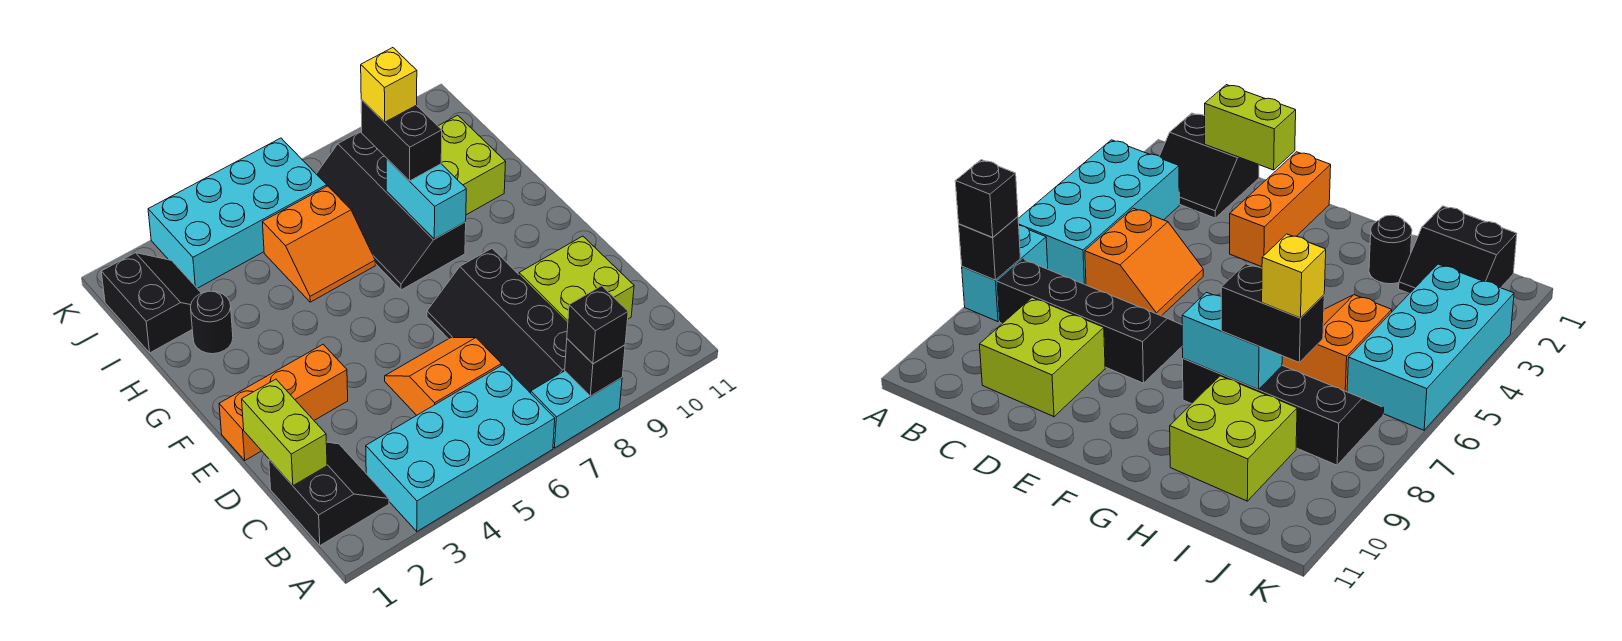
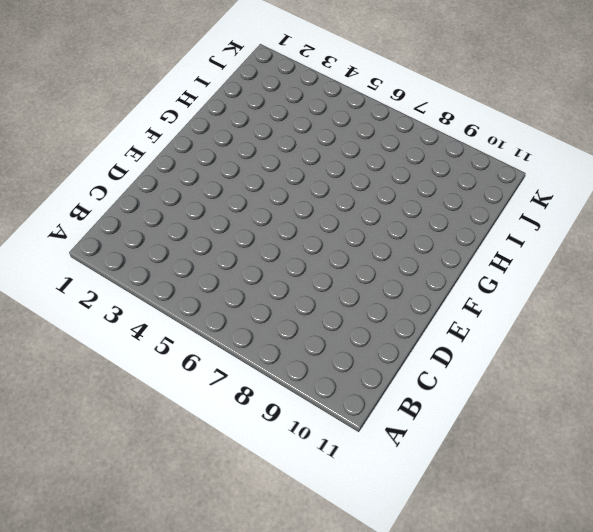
none -> cyan brick A3:B6 level 1
none -> cyan brick A7:A8 level 1
none -> black slope B1:C2 level 1 top 1

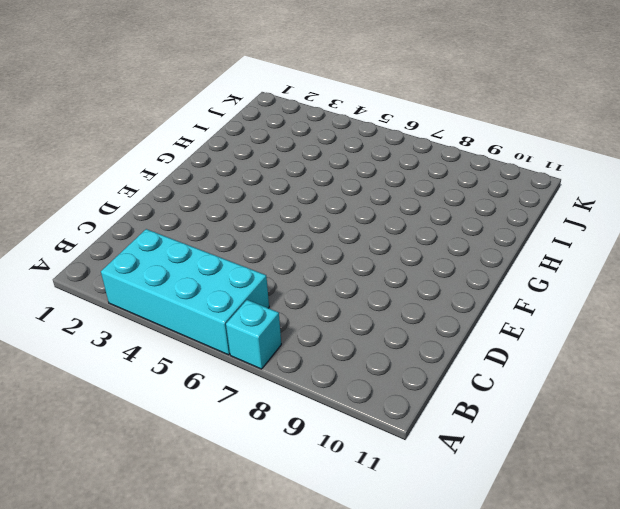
cyan brick A7 level 1 -> cyan brick A7:A8 level 1
none -> black slope B1:C2 level 1 top 1
none -> black slope B7:E8 level 1 top 8
none -> orange slope C5:D6 level 1 top C

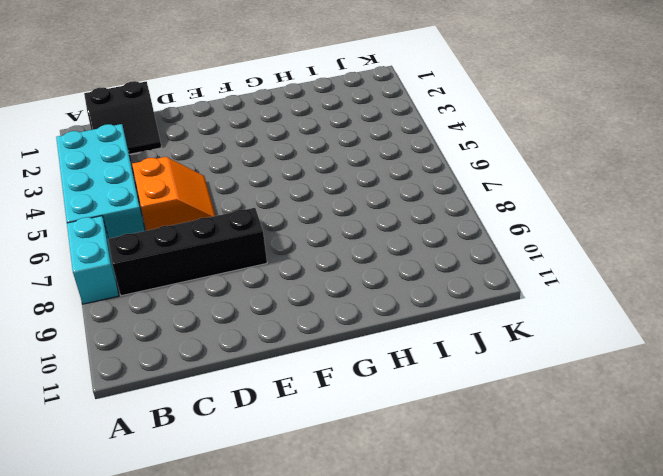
none -> lime brick C9:D10 level 1
none -> orange brick E1:E3 level 1
none -> black slope G7:J8 level 1 top 8

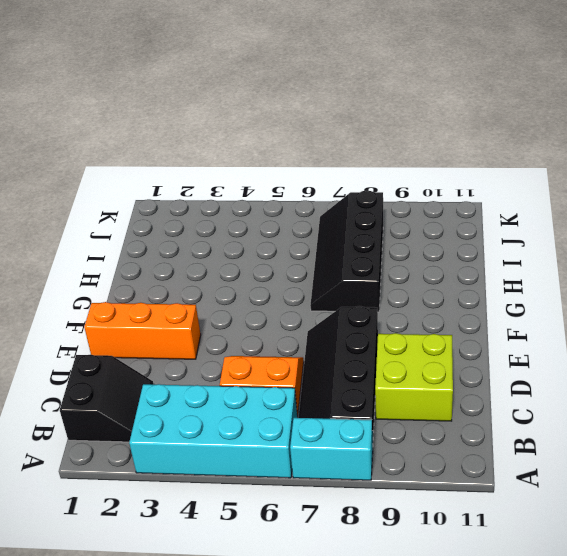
none -> black round brick H2 level 1
none -> orange slope H5:I6 level 1 top I
none -> lime brick H9:I10 level 1

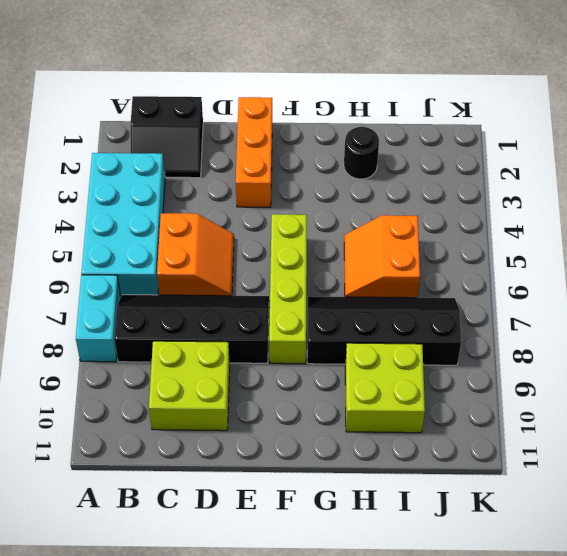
lime brick F5:F8 level 1 -> none
none -> black slope I1:J2 level 1 top 1
none -> cyan brick J3:K6 level 1
none -> black brick A8 level 2

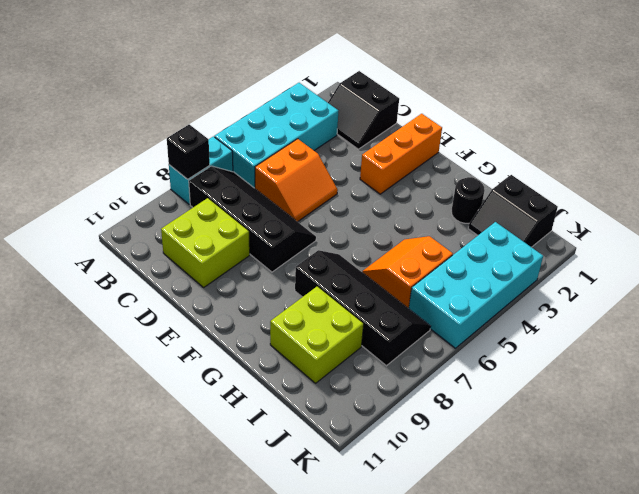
none -> lime brick C1:D1 level 2
none -> cyan brick G8:H8 level 2
none -> black brick A8 level 3

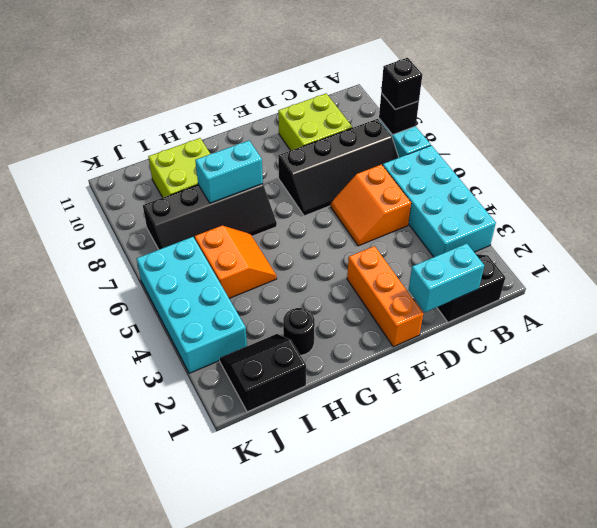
cyan brick C1:D1 level 2 -> lime brick C1:D1 level 2
none -> black brick H8:I8 level 3
none -> yellow brick I8 level 4

